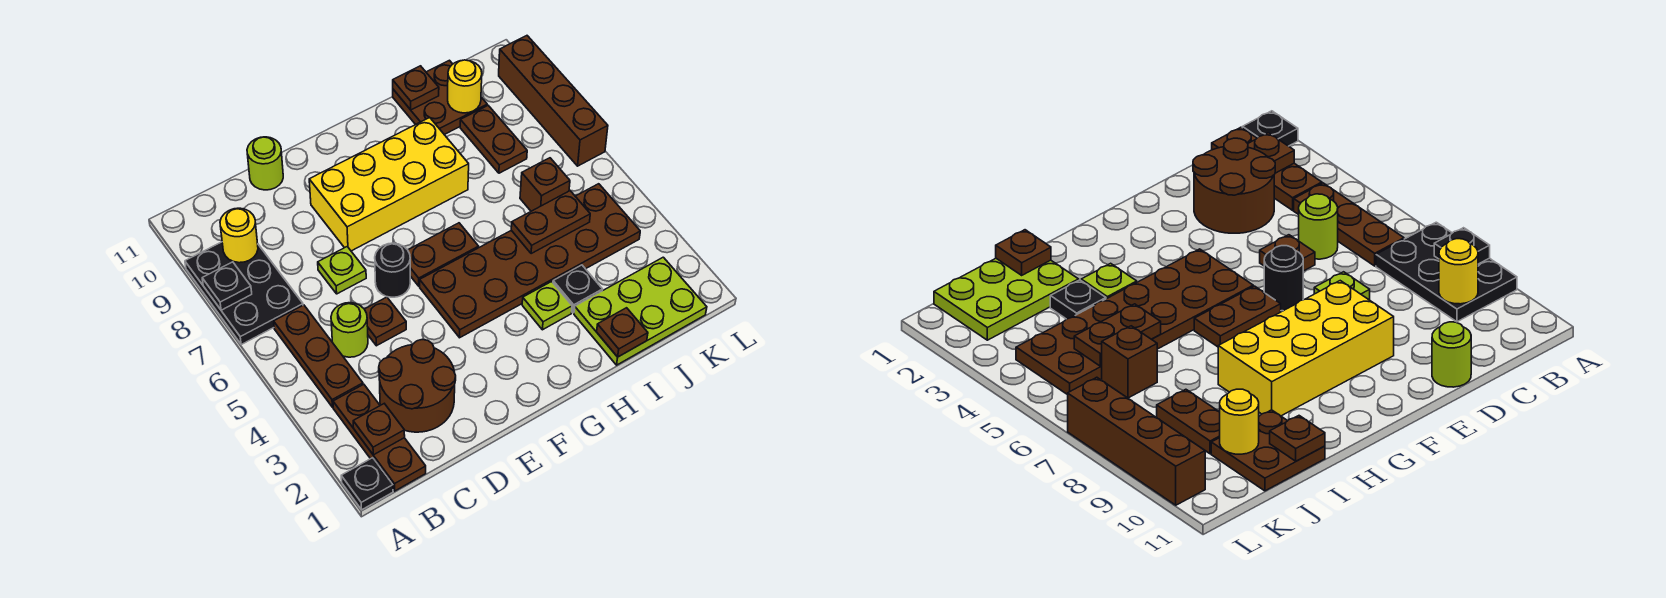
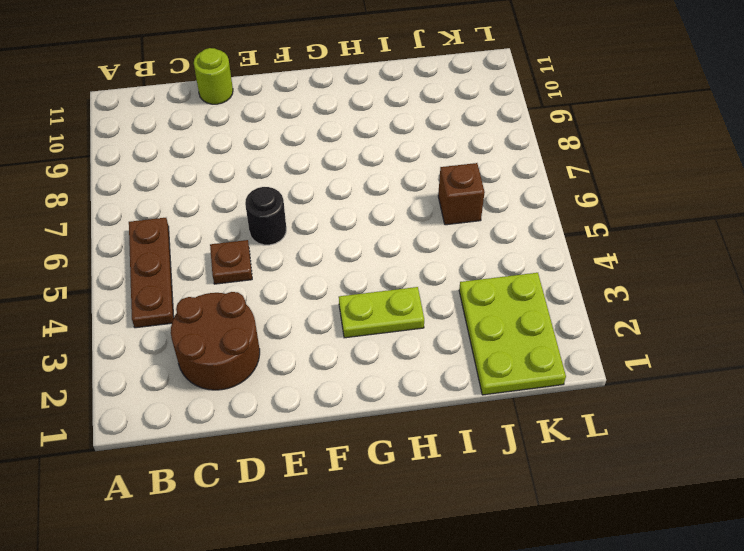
lime plate G3:H3 level 1 -> lime plate H3 level 1
lime plate J1:K3 level 1 -> lime plate I1:K2 level 1
none -> black plate A1 level 1
none -> black plate A7:B9 level 1
none -> brown plate B1:B3 level 1

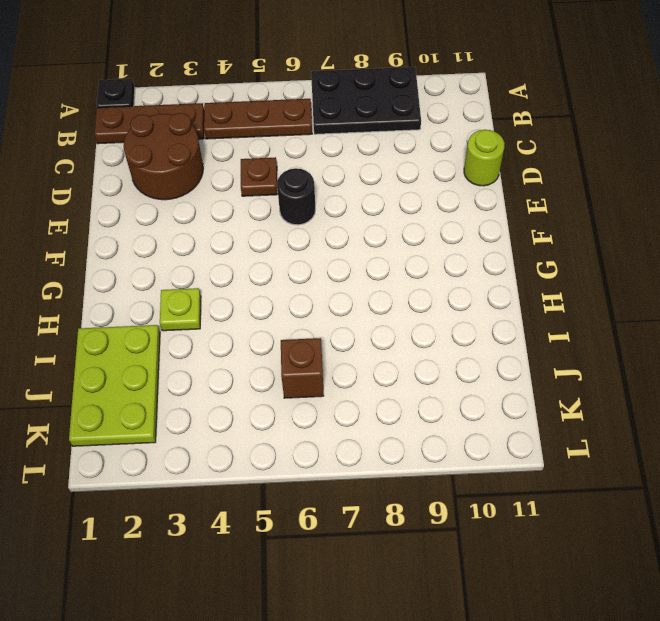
none -> lime round brick C5 level 1
none -> lime plate D7 level 1
none -> yellow brick E8:H9 level 1

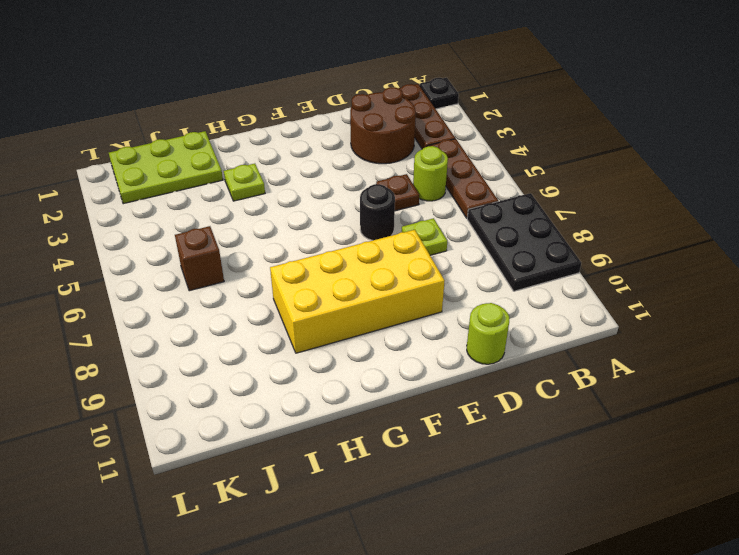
none -> brown plate F4:K5 level 1
none -> brown plate F6:G6 level 1
none -> black plate I3 level 1

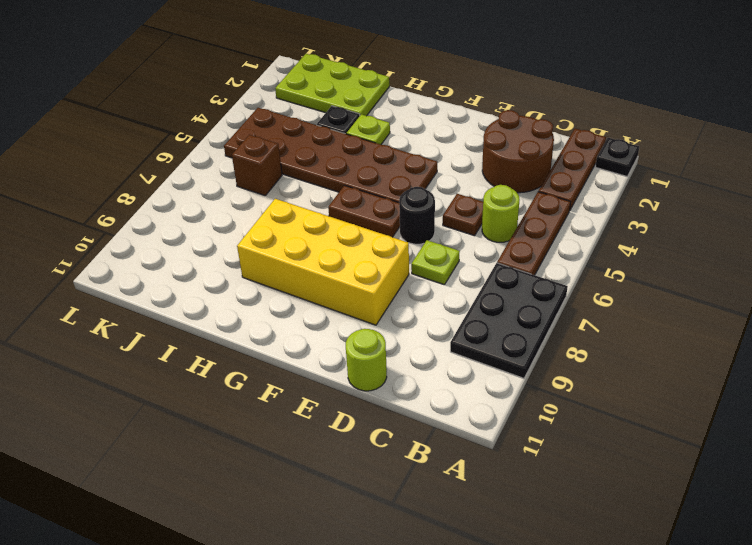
none -> brown plate I10:J11 level 1
none -> brown plate J8:J9 level 1
none -> brown brick L7:L10 level 1

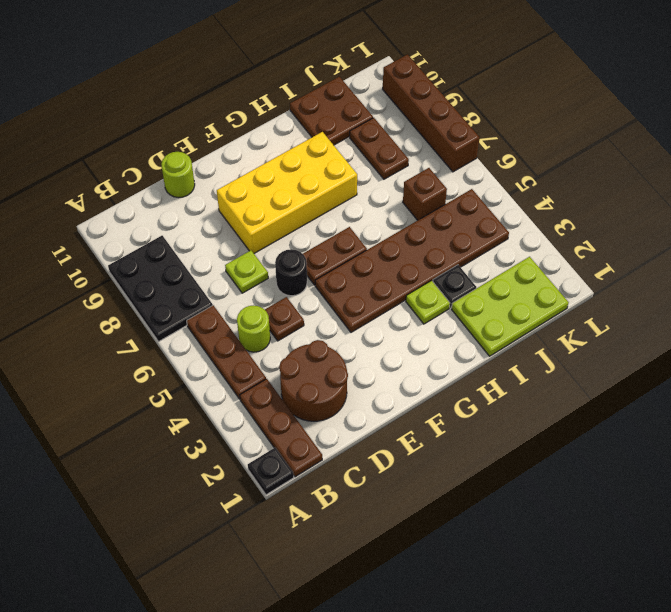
none -> black plate A8 level 2
none -> brown plate B2 level 2
none -> yellow round brick B9 level 2

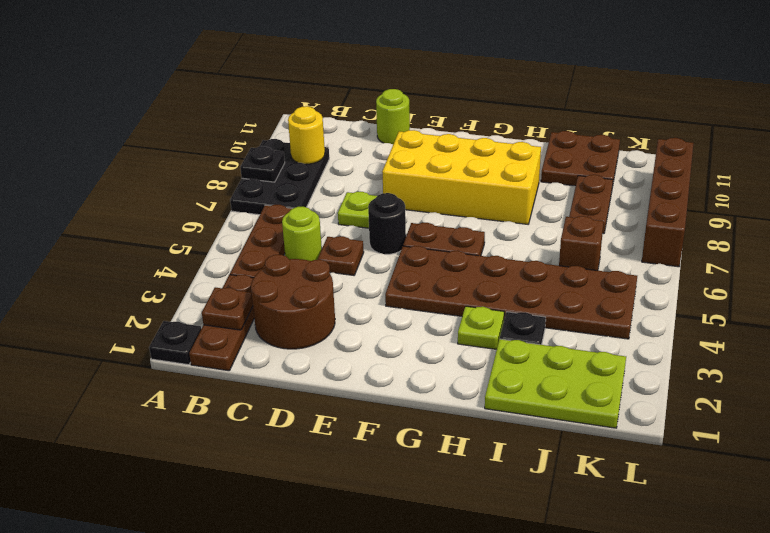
none -> brown plate I1 level 2
none -> brown plate I5:J5 level 2
none -> brown plate I11 level 2

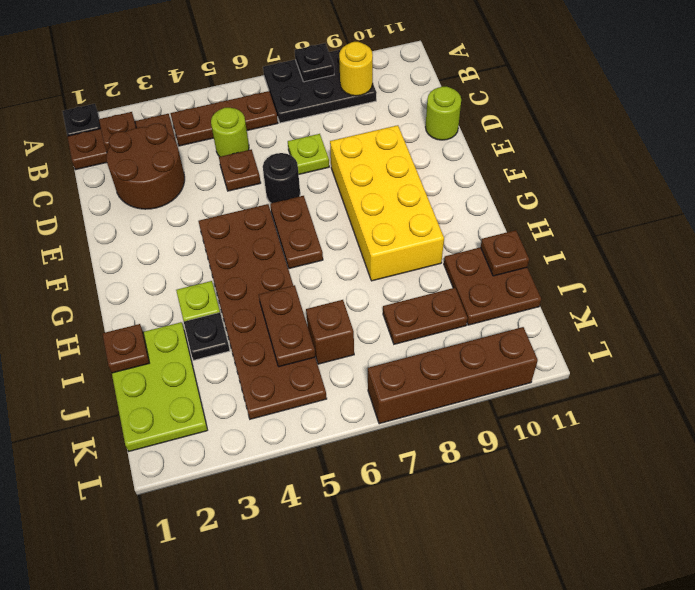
none -> yellow round brick J10 level 2

